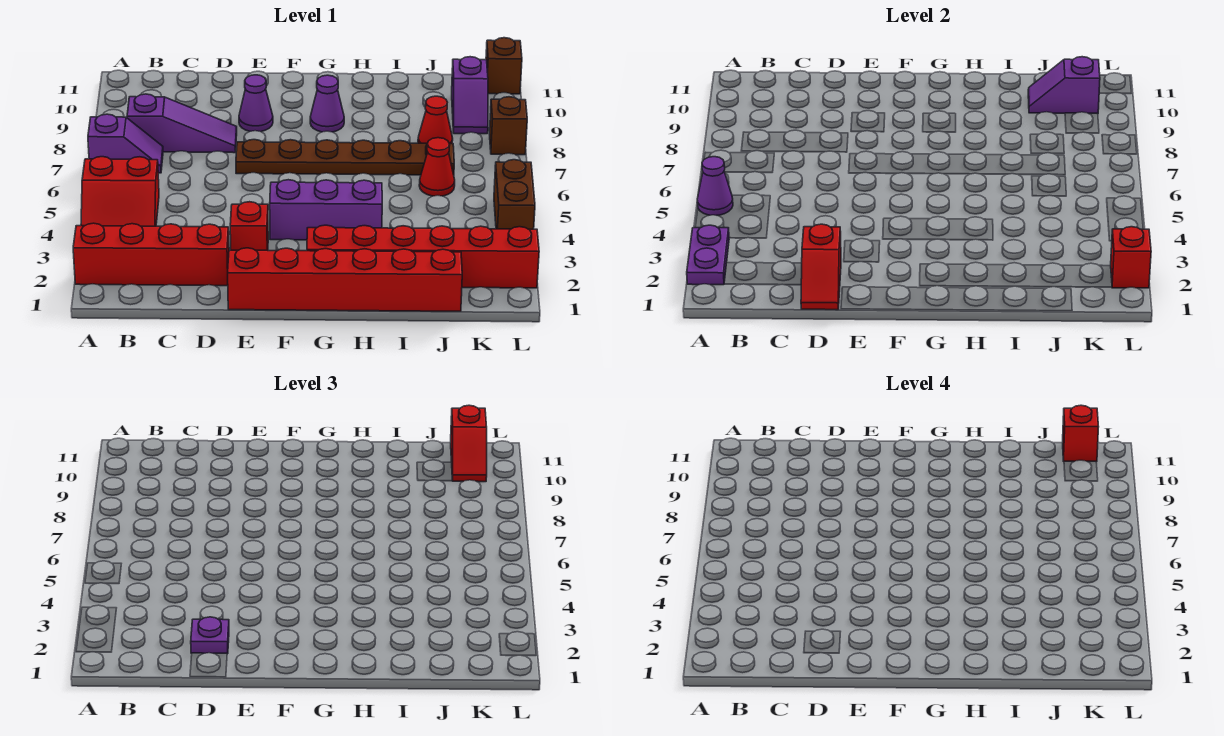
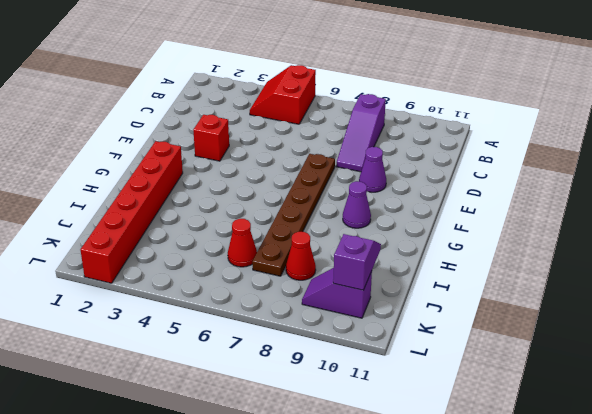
none -> red brick A2:D2 level 1
none -> purple slope A7:B7 level 1 top A
none -> red brick E1:J1 level 1

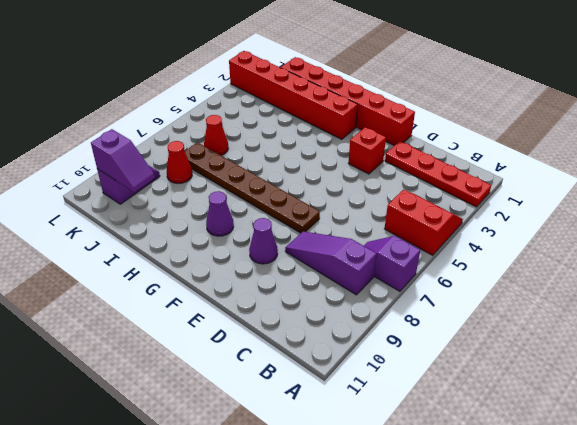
red plate A2:D2 level 1 -> red brick A2:D2 level 1
none -> purple brick F4:H4 level 1
none -> brown brick L4:L5 level 1
none -> brown brick L8 level 1

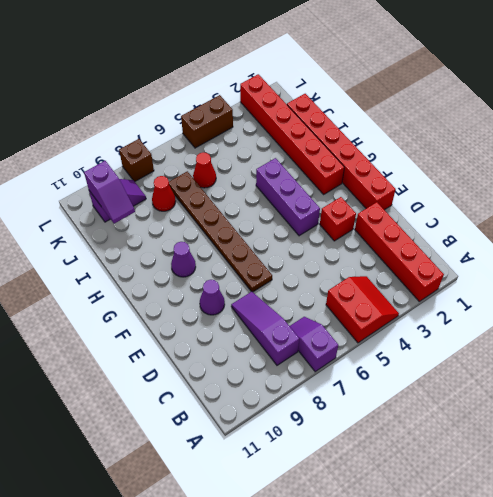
none -> brown brick L11 level 1
none -> purple plate A2:A3 level 2
none -> purple cone A5 level 2

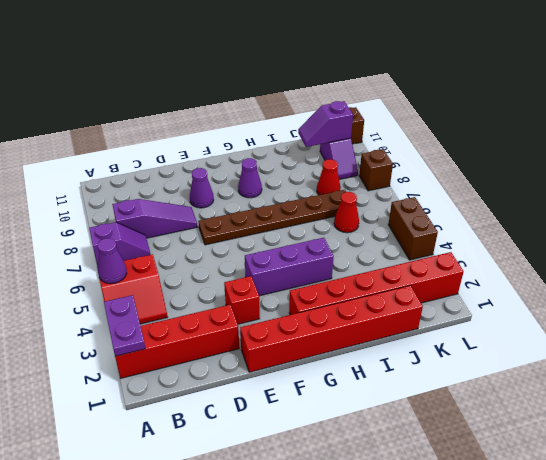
none -> red slope D1:D2 level 2 top 2
none -> red brick L2 level 2
none -> purple plate D2 level 3

